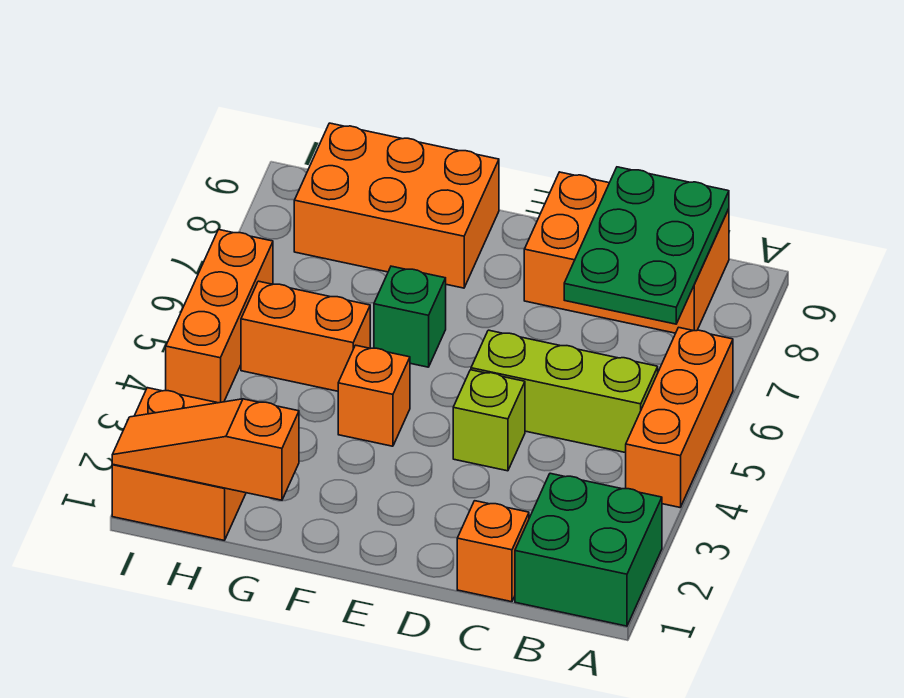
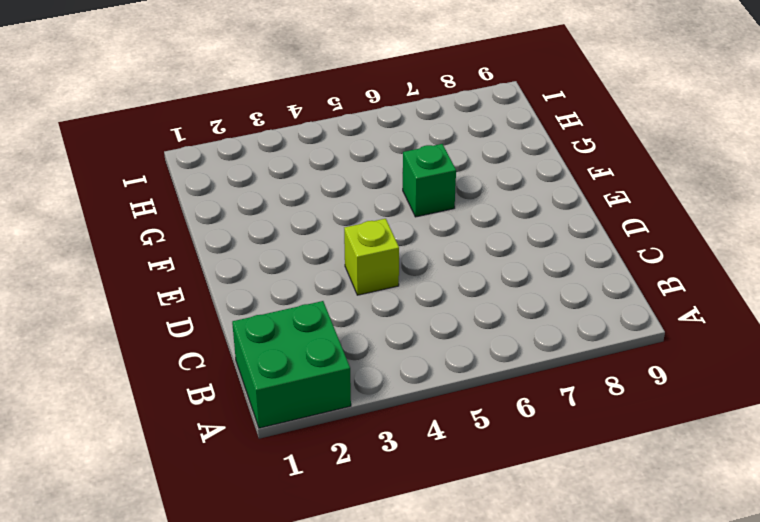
none -> orange brick A4:A6 level 1
none -> lime brick B5:D5 level 1
none -> orange brick B8:D9 level 1

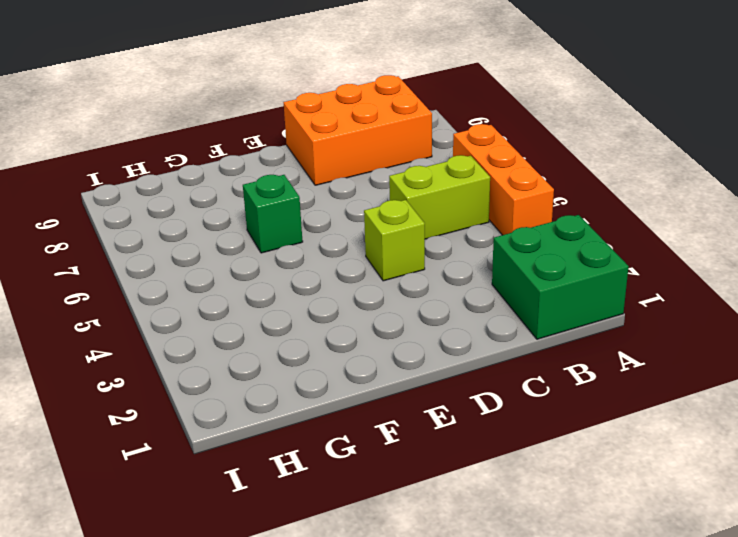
lime brick B5:C5 level 1 -> lime brick B5:D5 level 1
none -> orange brick C1 level 1
none -> orange brick F4 level 1
none -> orange brick F8:H9 level 1

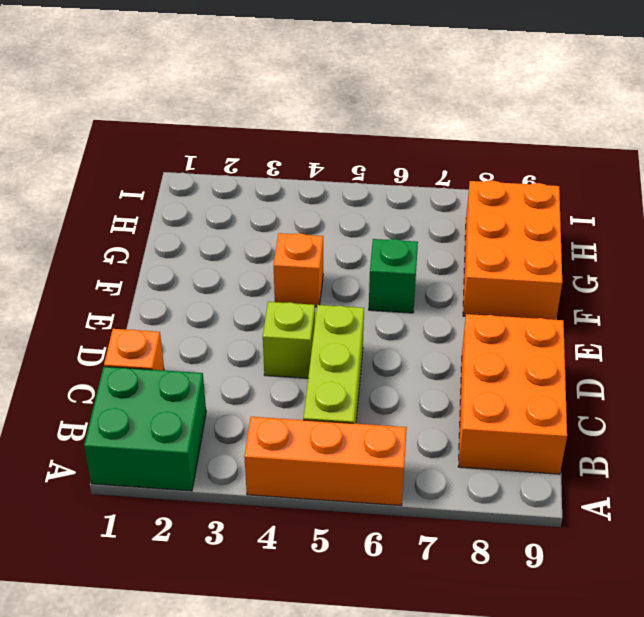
none -> orange brick G5:H5 level 1
none -> orange brick H1:I2 level 1
none -> orange brick I4:I6 level 1

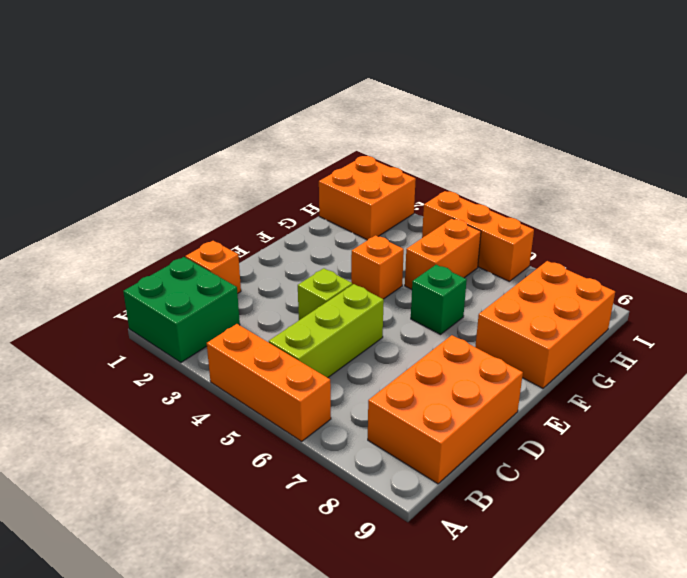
none -> green plate B7:C9 level 2
none -> orange slope G1:I1 level 2 top G

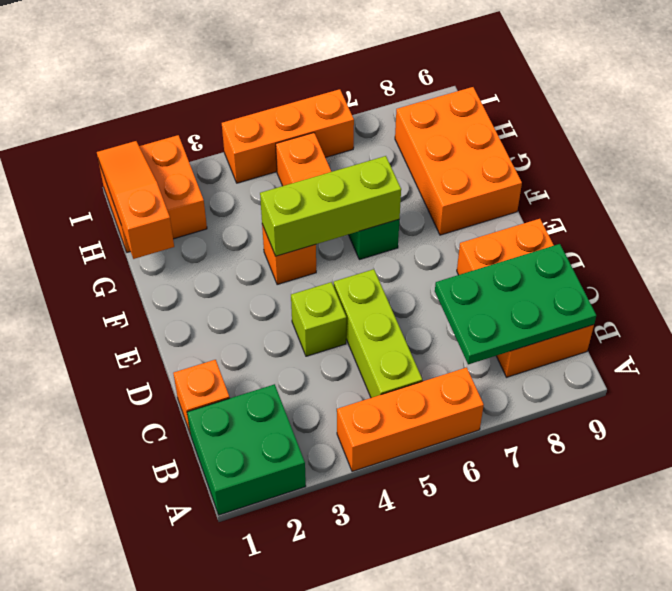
lime brick F4:F6 level 2 -> none

